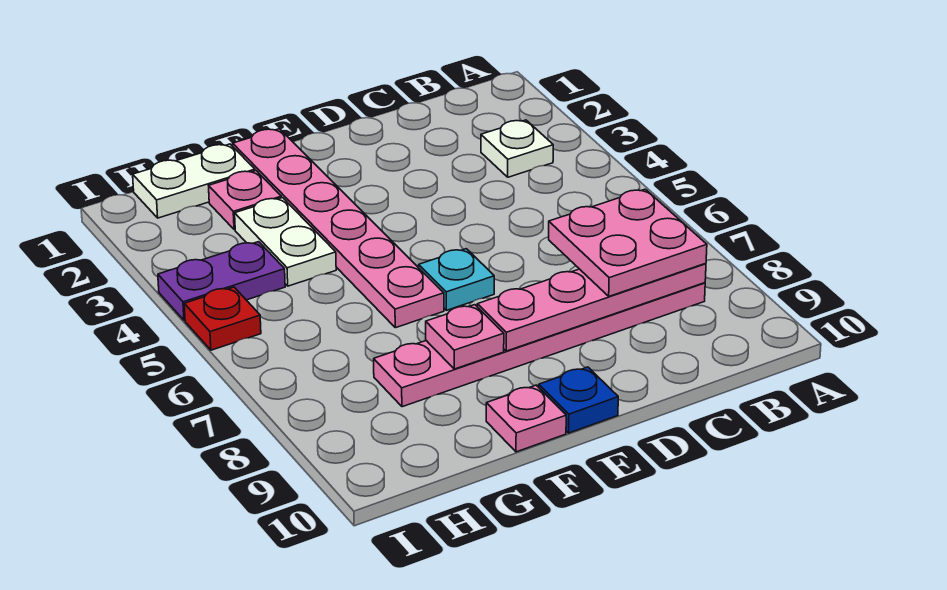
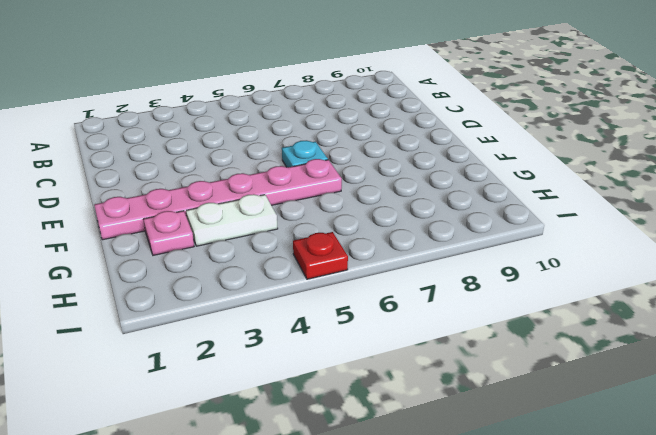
none -> white plate B3 level 1
none -> pink plate B8:G8 level 1
none -> blue plate E10 level 1

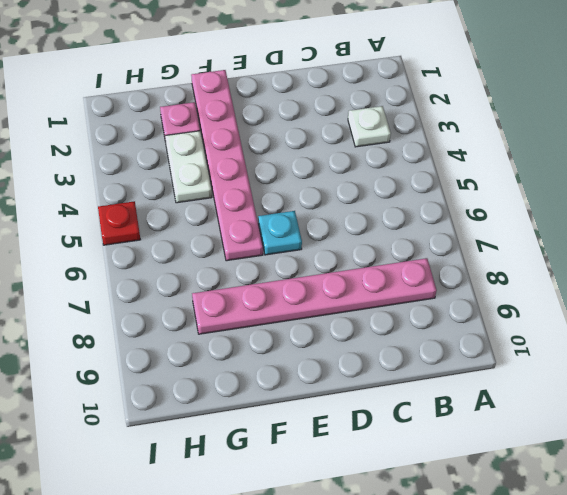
none -> blue plate E10 level 1
none -> pink plate F10 level 1
none -> white plate G1:H1 level 1

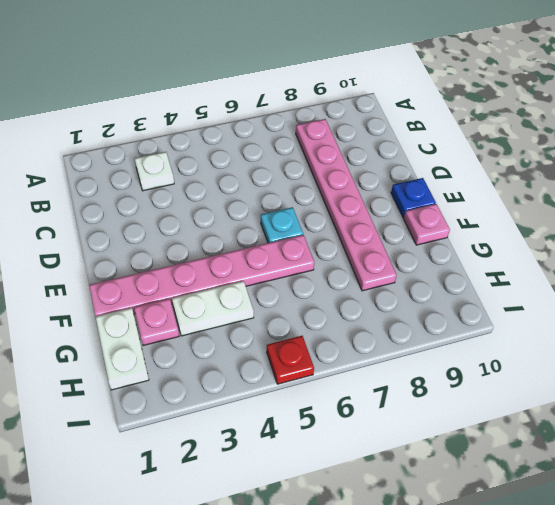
none -> purple plate H4:I4 level 1
none -> pink plate B8:E8 level 2
none -> pink plate F8 level 2

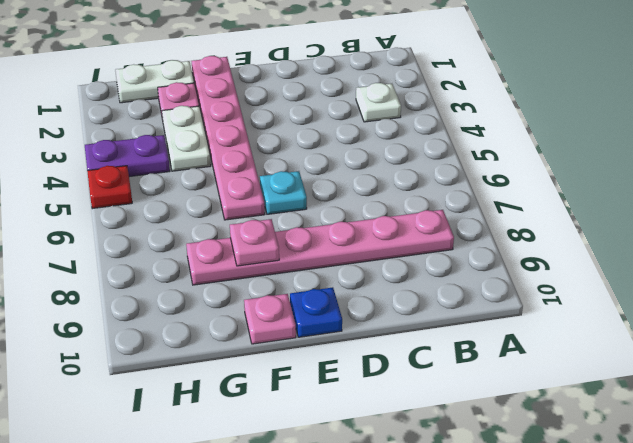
none -> pink plate B8:E8 level 2
none -> pink plate B7:C8 level 3

